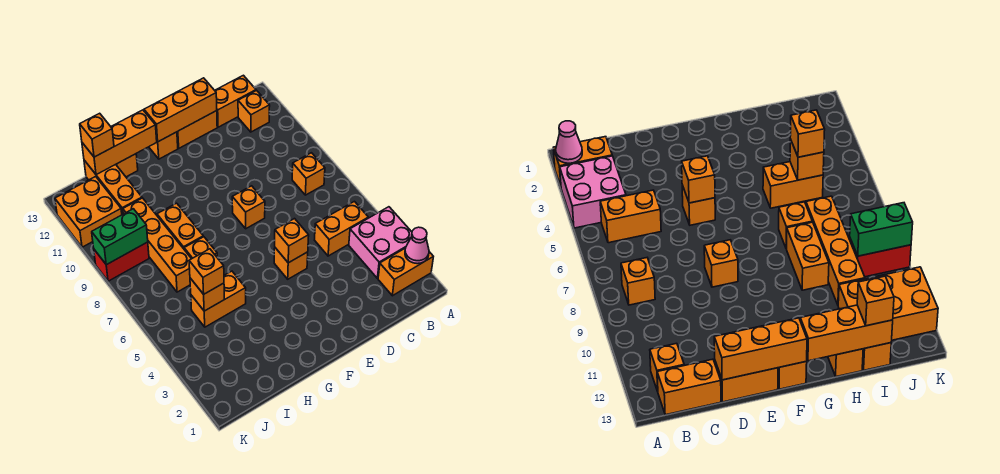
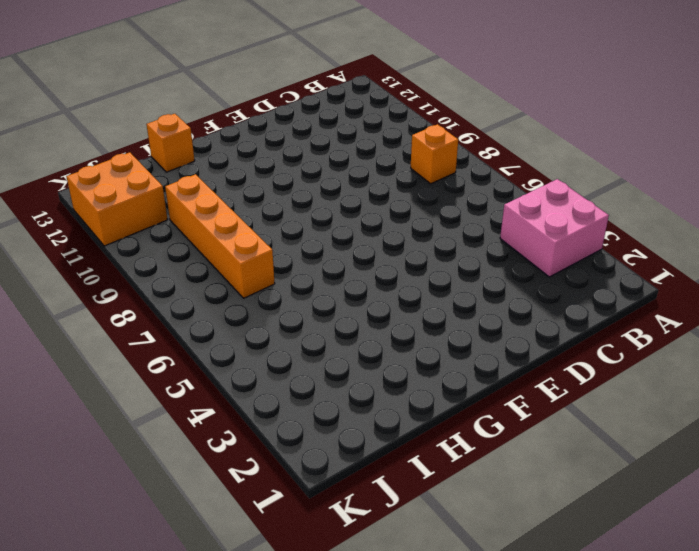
none -> orange brick A2:B2 level 1
none -> orange brick B5:C5 level 1
none -> orange brick B12 level 1

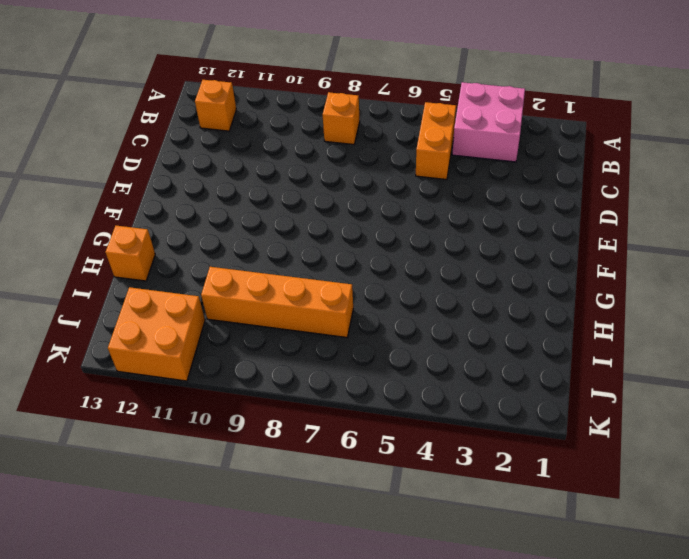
none -> orange brick A2:B2 level 1
none -> orange brick B13:C13 level 1
none -> orange brick D13:E13 level 1

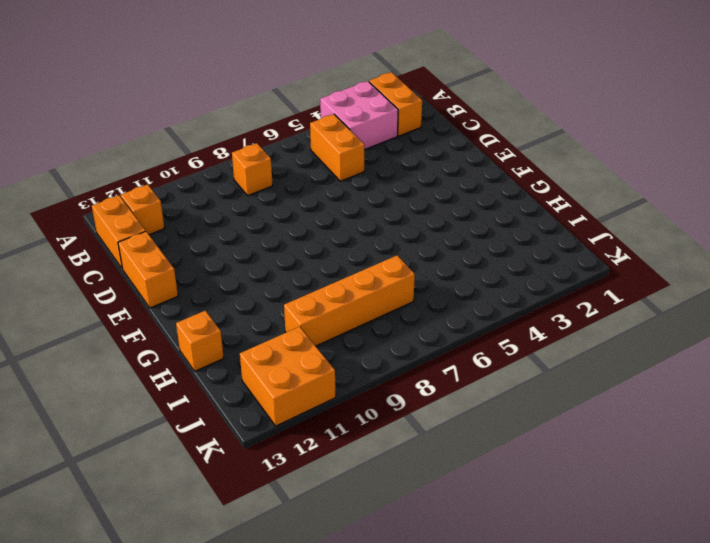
none -> orange brick E5 level 1
none -> orange brick E8 level 1
none -> orange brick F13 level 1

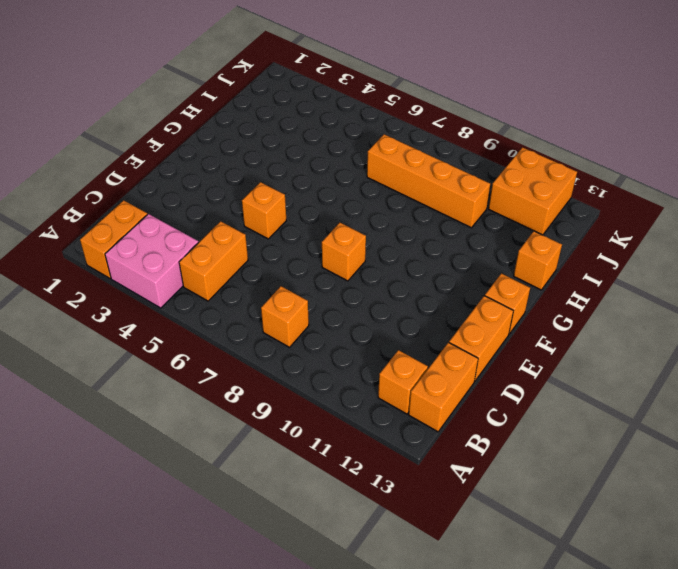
none -> orange brick H5:I5 level 1
none -> orange brick H7 level 1
none -> orange brick H8:H9 level 1

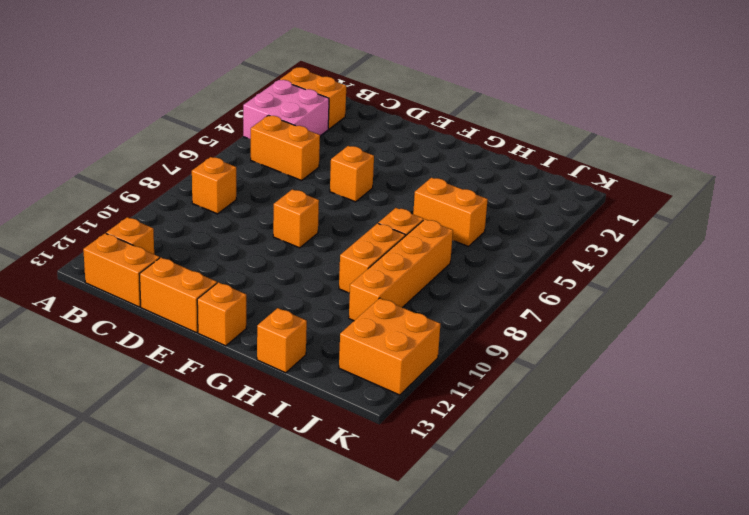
none -> orange brick I11:I13 level 1
none -> red brick J9:K9 level 1
none -> pink cone A2 level 2

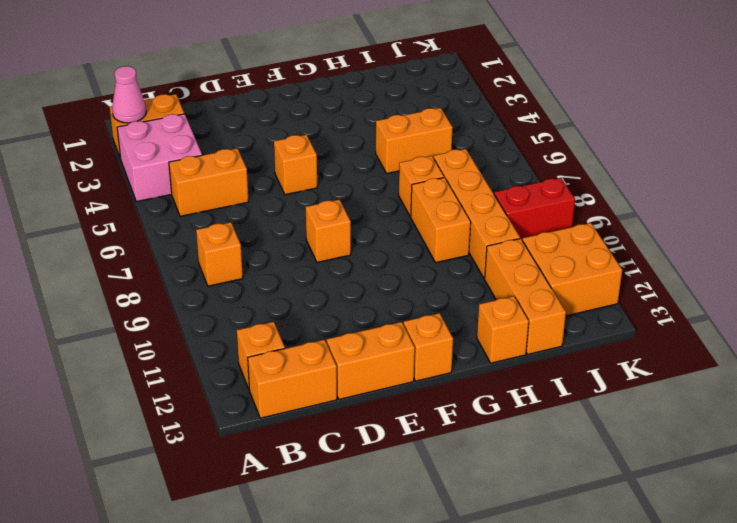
none -> orange brick D13:F13 level 2
none -> orange brick E5 level 2
none -> orange brick G13:I13 level 2

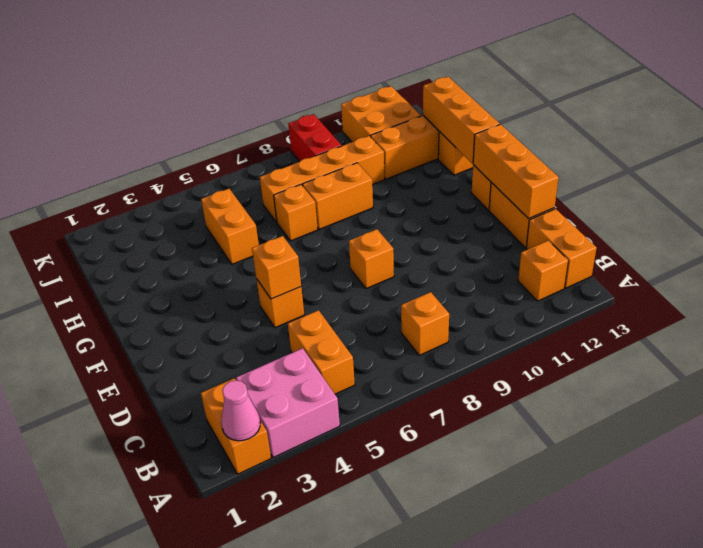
none -> orange brick I5 level 2
none -> green brick J9:K9 level 2
none -> orange brick I5 level 3

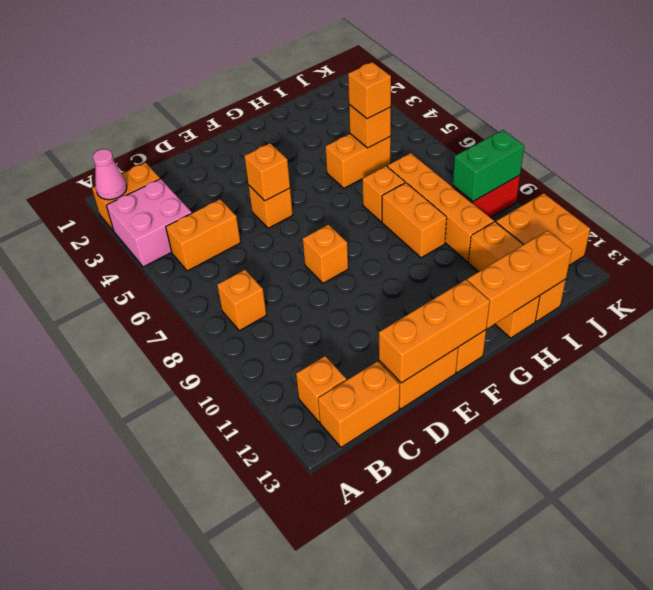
none -> orange brick I13 level 3

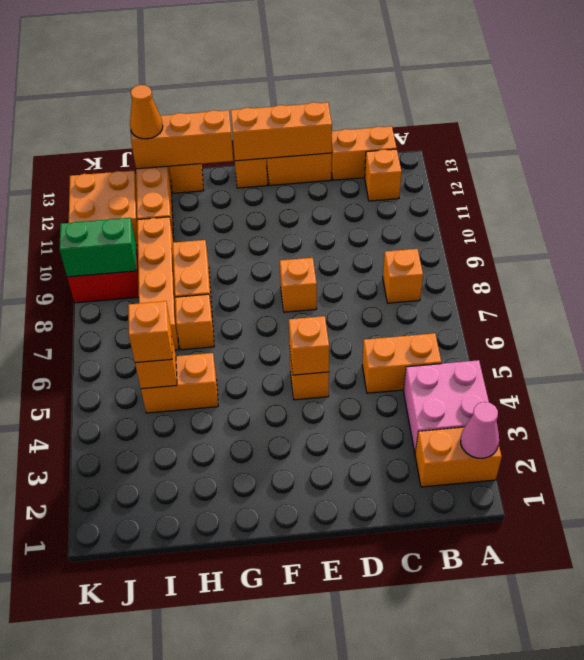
orange cone I13 level 3 -> orange brick I13 level 3

